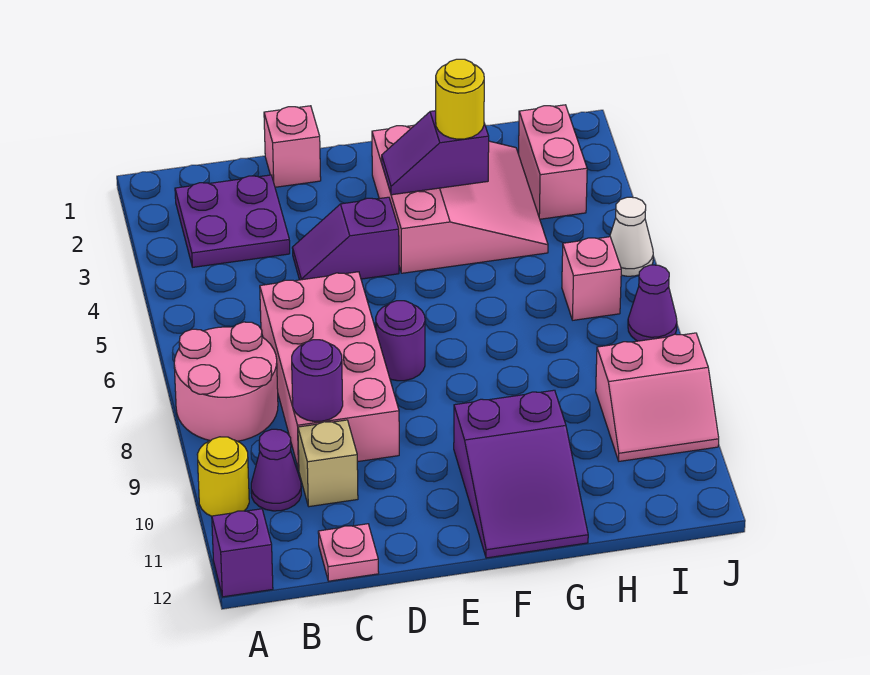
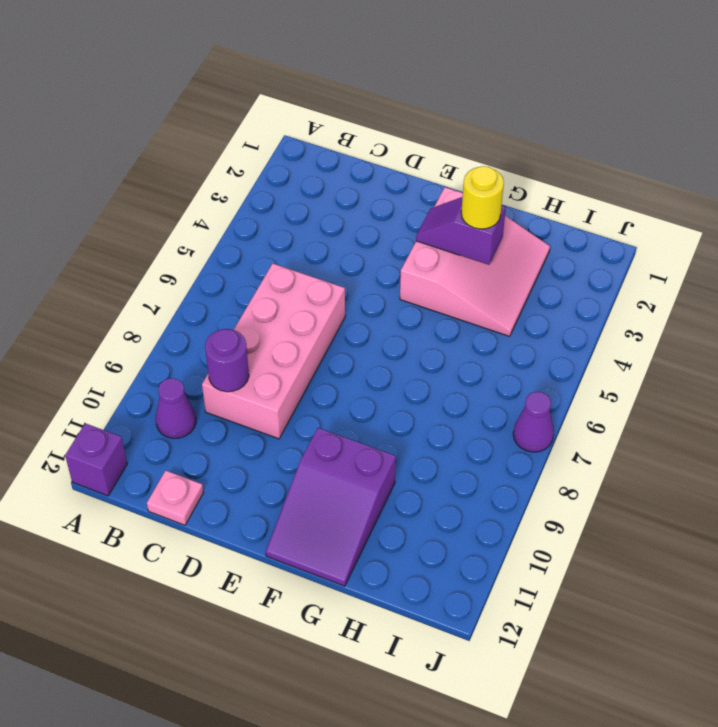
none -> pink round brick A7:B8 level 1
none -> yellow round brick A10 level 1
none -> purple plate B2:C3 level 1

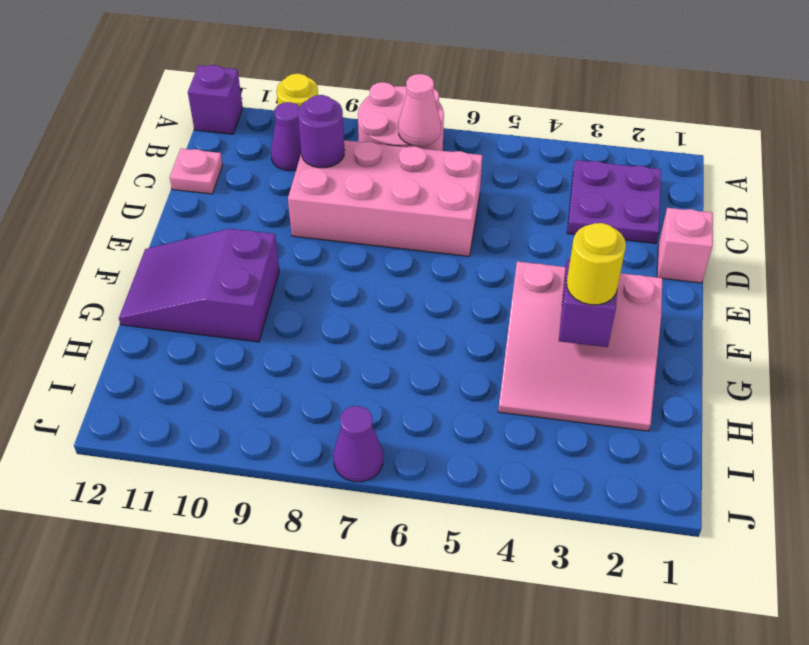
pink cone B7 level 2 -> none
none -> tan brick C10 level 1
none -> purple slope D4:E4 level 1 top E
none -> purple round brick E7 level 1

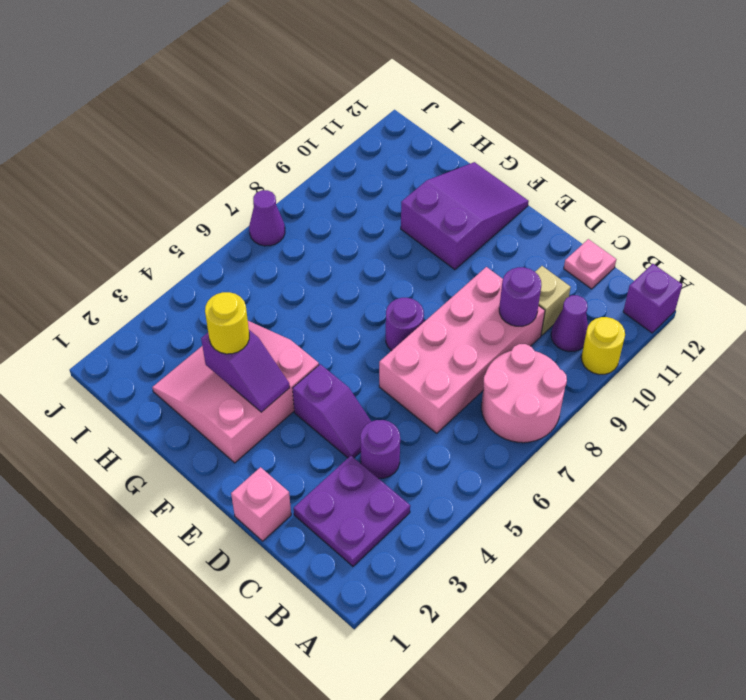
purple round brick C4 level 1 -> none
none -> pink brick I2:I3 level 1
none -> pink brick I6 level 1
none -> pink slope I9:J10 level 1 top 9

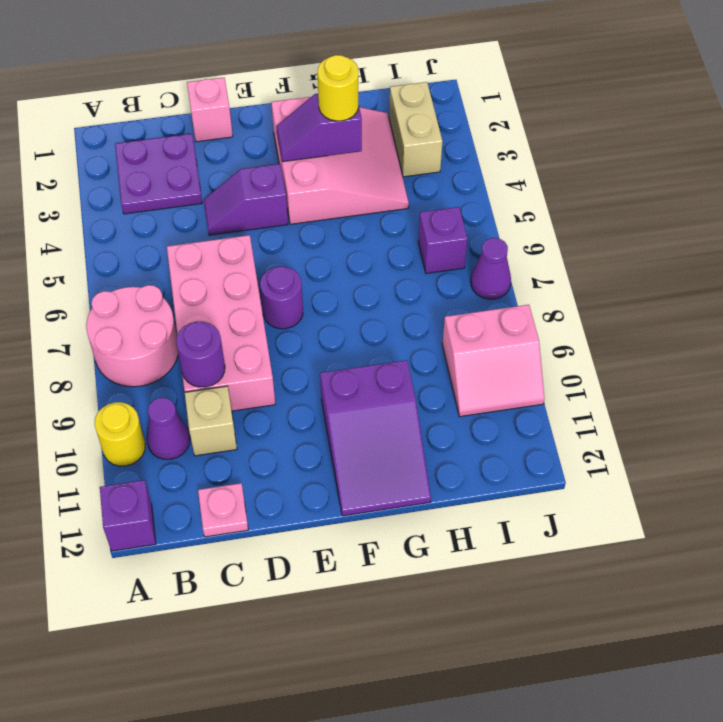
tan brick I2:I3 level 1 -> pink brick I2:I3 level 1
purple brick I6 level 1 -> pink brick I6 level 1
none -> white cone J5 level 1

